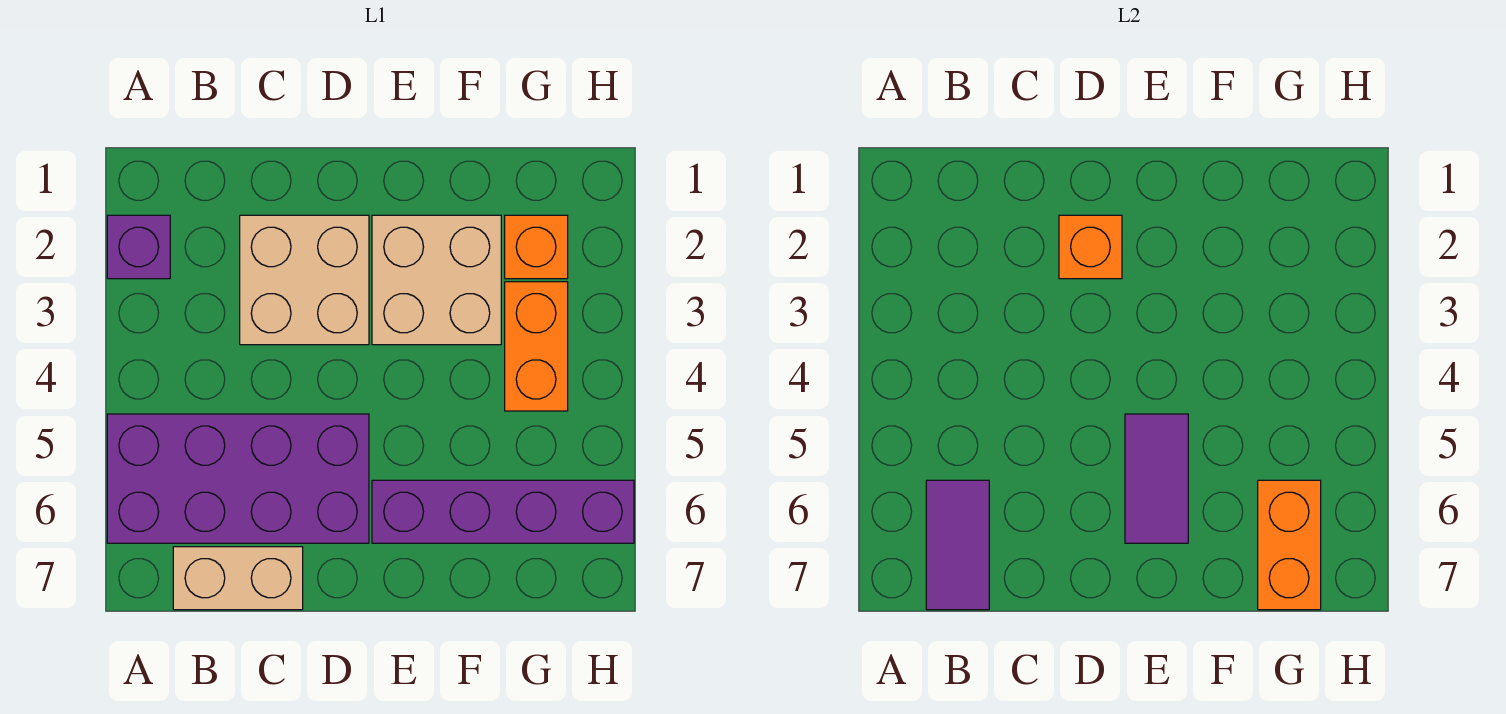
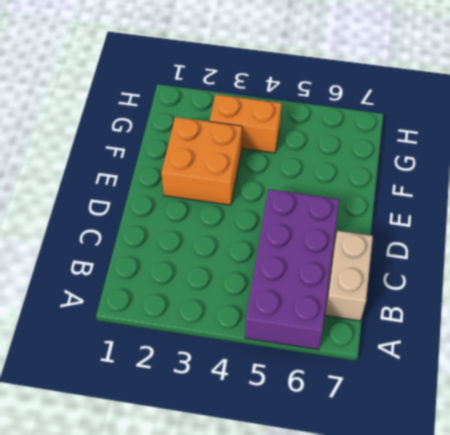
orange brick E2:F3 level 1 -> tan brick E2:F3 level 1
none -> purple brick A2 level 1
none -> tan brick C2:D3 level 1
none -> purple brick E6:H6 level 1

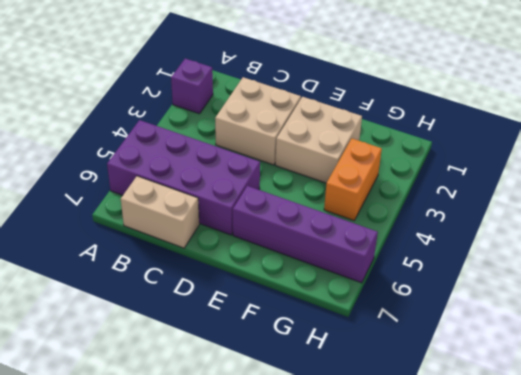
none -> orange brick G2 level 1
none -> purple tile B6:B7 level 2
none -> orange brick D2 level 2

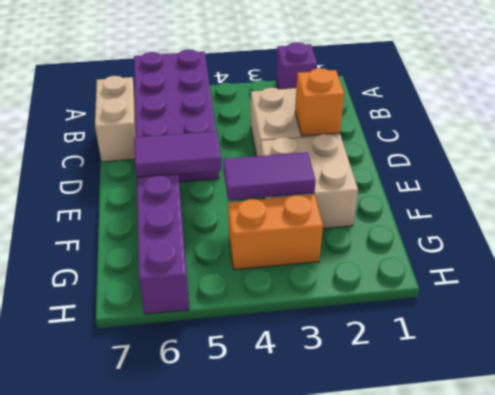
purple tile F3:F4 level 2 -> purple tile B6:B7 level 2
none -> orange brick G2 level 1
none -> orange brick G6:G7 level 2

